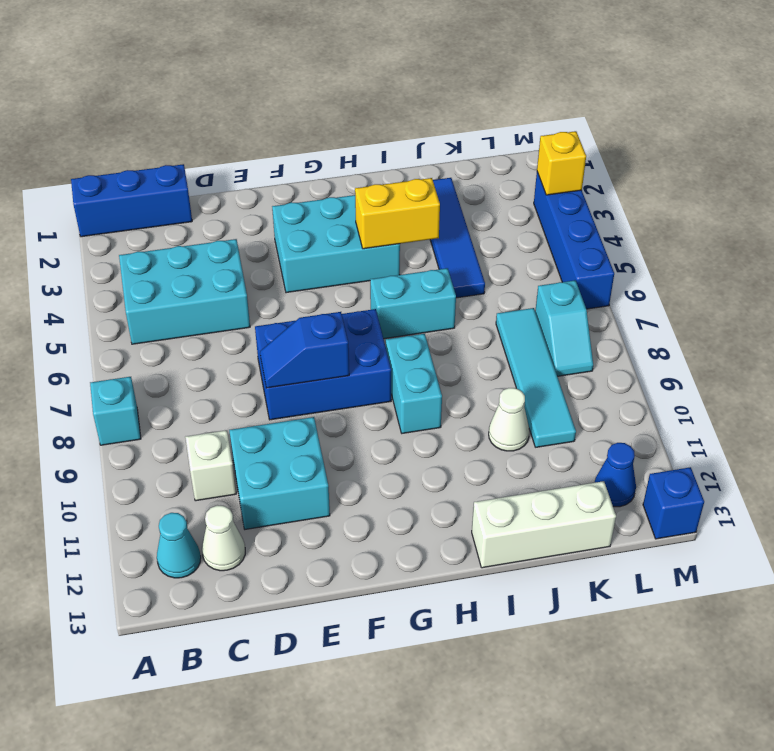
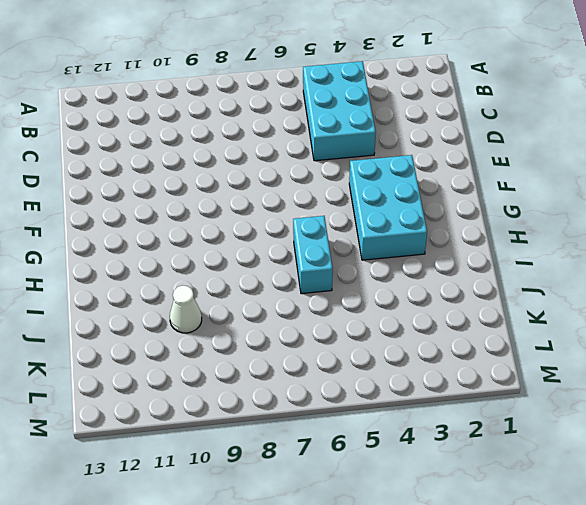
none -> blue brick A1:C1 level 1
none -> cyan brick A8 level 1
none -> cyan cone B12 level 1

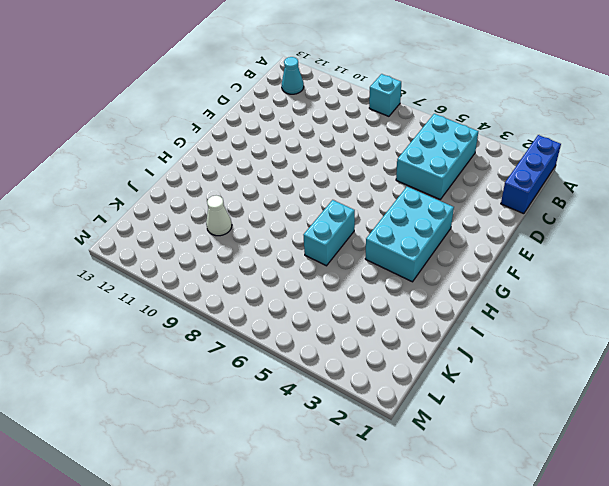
none -> white brick C10 level 1
none -> white cone C12 level 1
none -> cyan brick D10:E11 level 1

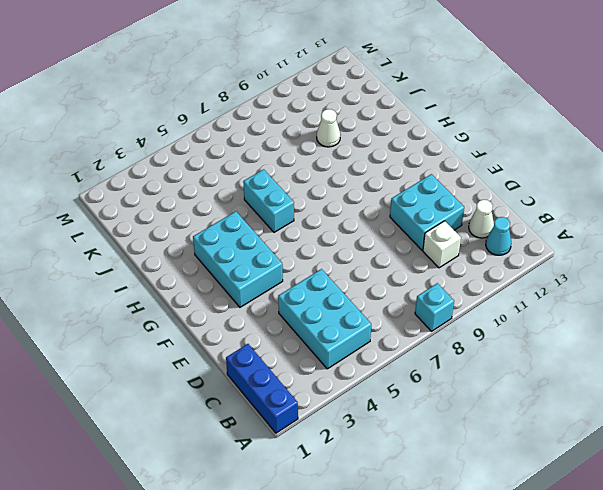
none -> blue brick E7:G8 level 1
none -> cyan brick H8:H9 level 1
none -> white brick I13:K13 level 1

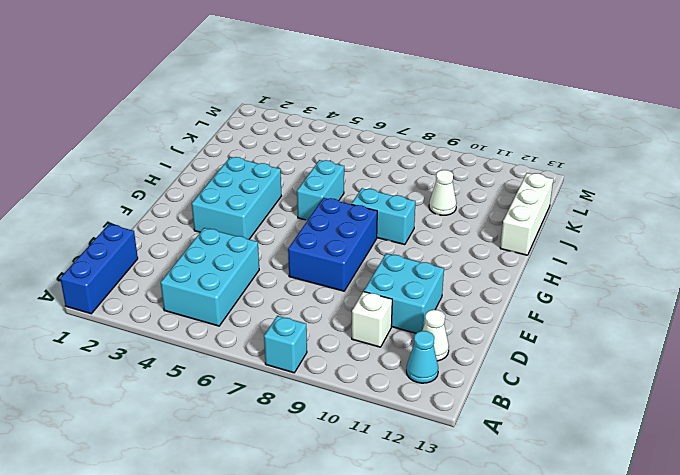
none -> blue tile J2:J5 level 1
none -> cyan tile K7:K10 level 1
none -> cyan slope L7:L8 level 1 top 7

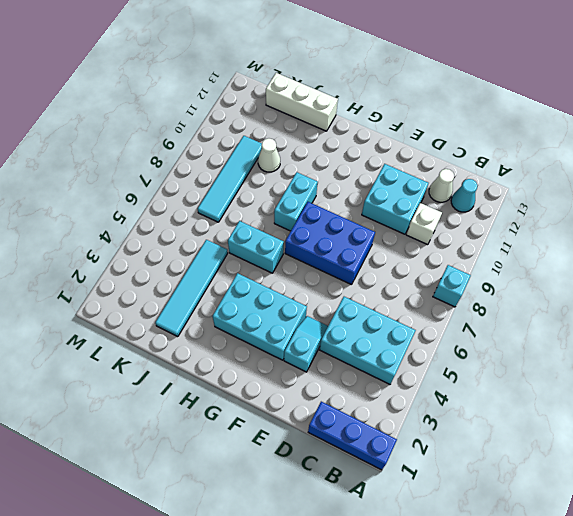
cyan slope E3:E4 level 1 top 3 -> cyan slope L7:L8 level 1 top 7
cyan tile J2:J5 level 1 -> blue tile J2:J5 level 1
none -> blue cone L12 level 1
none -> blue brick M3:M6 level 1
none -> blue brick M13 level 1

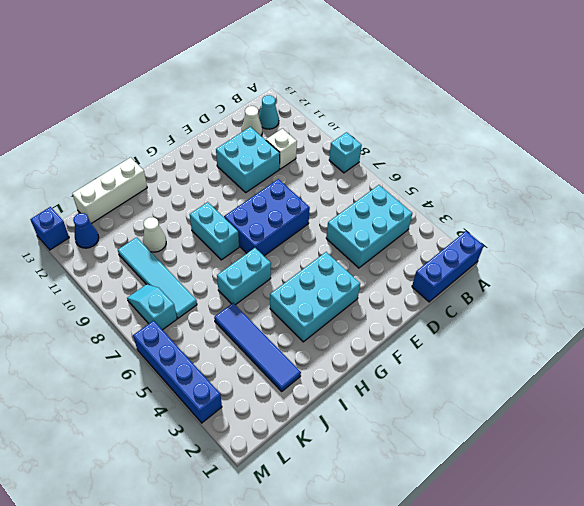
none -> blue slope E8:F8 level 2 top F
none -> yellow brick H4:I4 level 2
none -> yellow brick M3 level 2

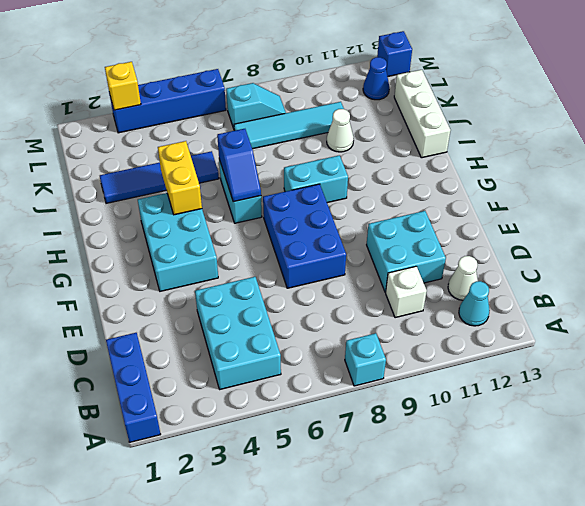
blue slope H6:I6 level 2 top I -> blue slope E8:F8 level 2 top F

